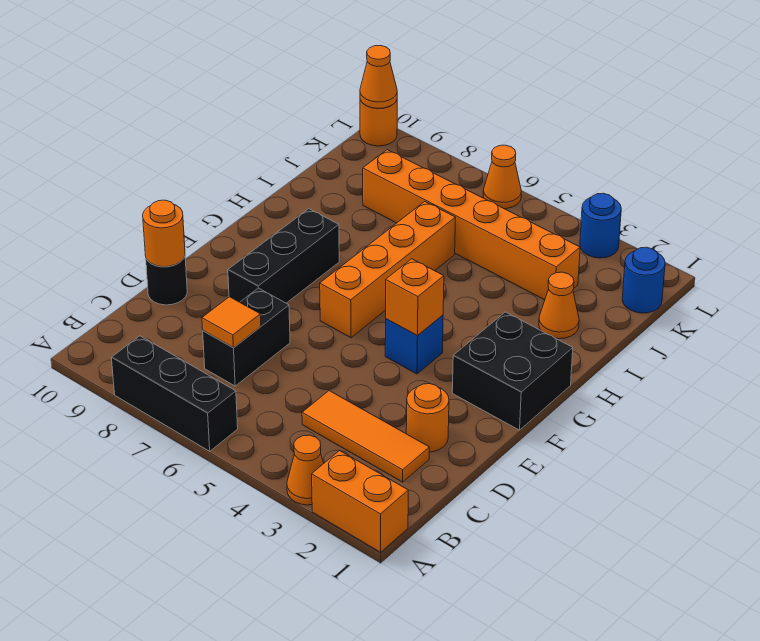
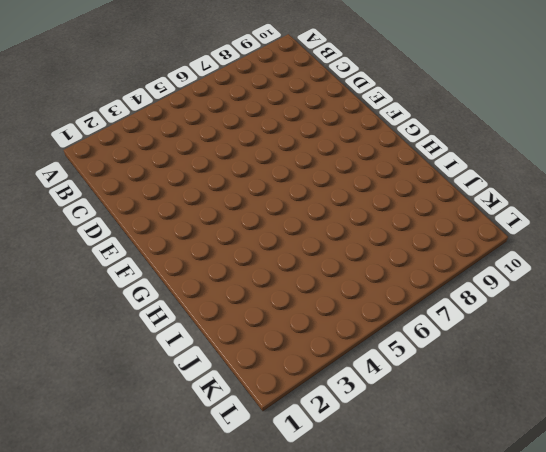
none -> orange brick A1:A2 level 1
none -> orange cone A3 level 1
none -> black brick A6:A8 level 1

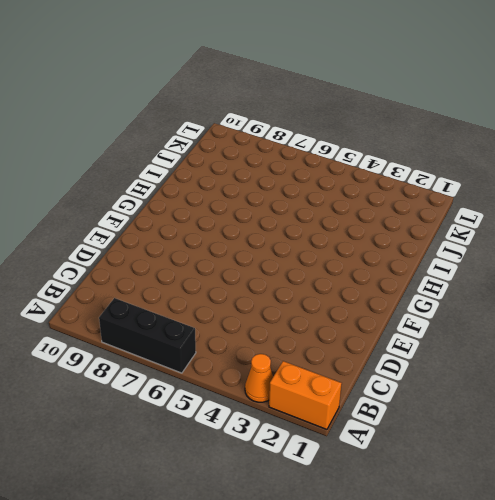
none -> orange tile C2:C4 level 1
none -> black brick C7:D7 level 1
none -> orange round brick D2 level 1

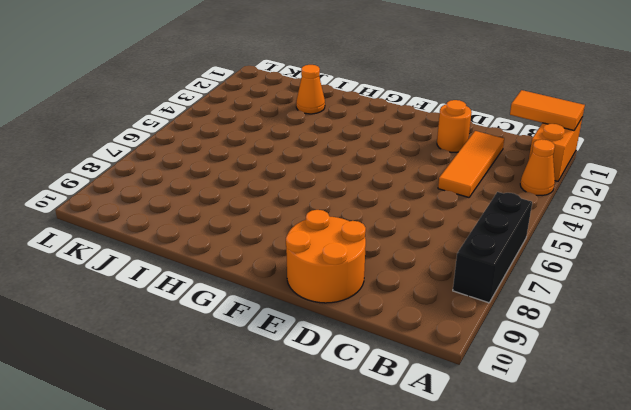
orange tile A1:B1 level 2 -> none
orange round brick D9:E10 level 1 -> black round brick D10 level 1
none -> black brick C7:D7 level 1
none -> black brick E8:G8 level 1
none -> black brick F1:G2 level 1

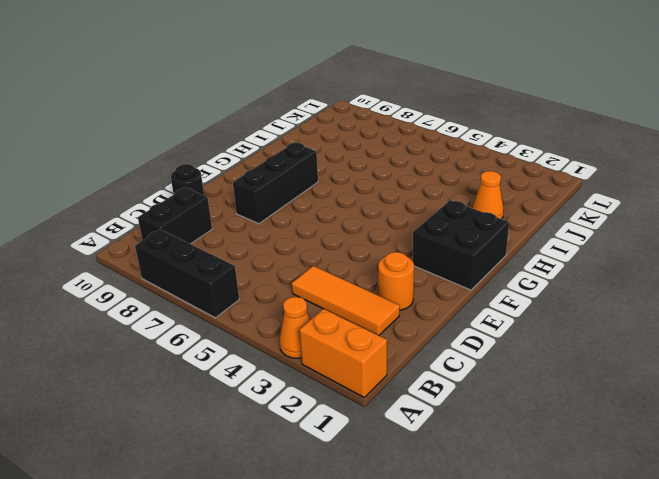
black brick B9:C9 level 1 -> black brick C7:D7 level 1
none -> blue brick F4 level 1
none -> orange brick F6:I6 level 1
none -> orange brick J3:J8 level 1

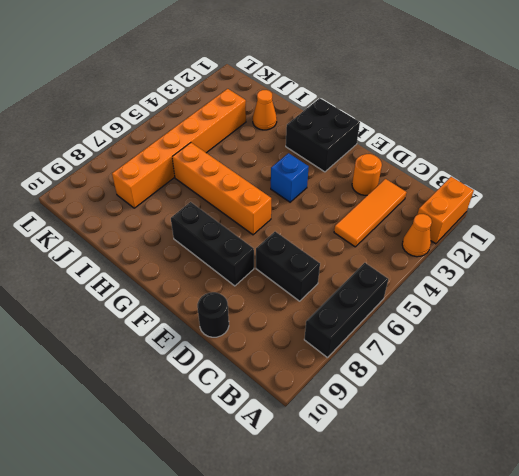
none -> blue round brick K1 level 1
none -> blue round brick L3 level 1
none -> orange cone L6 level 1

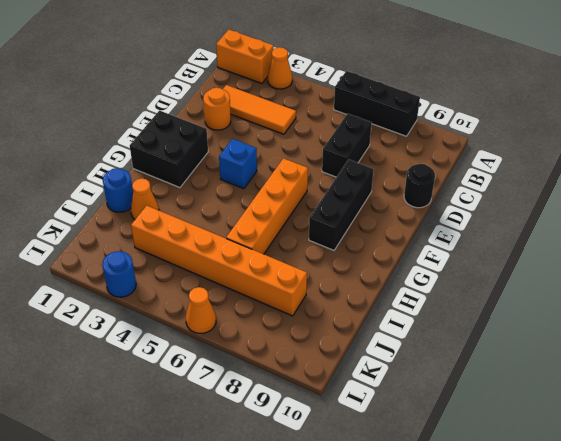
blue round brick I1 level 1 -> blue round brick K1 level 1
none -> orange round brick L10 level 1
none -> orange tile C7 level 2
none -> orange round brick D10 level 2

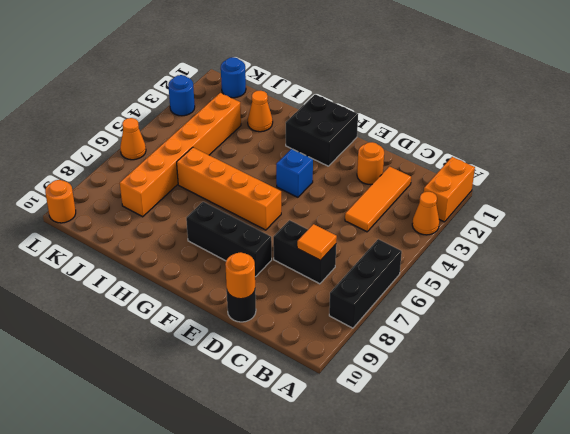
none -> orange brick F4 level 2
none -> orange cone L10 level 2

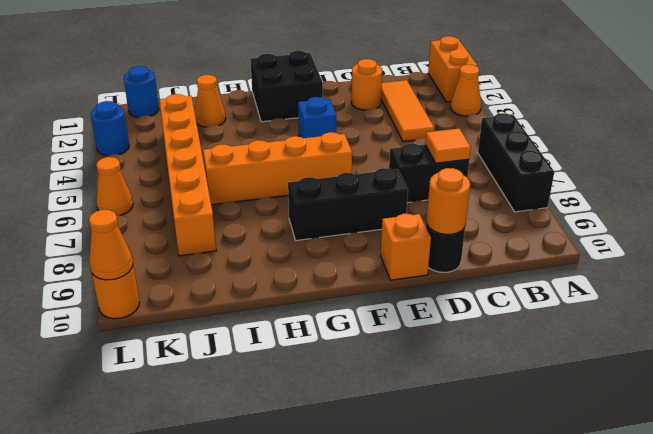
orange brick E10 level 1 -> orange brick F4 level 2

